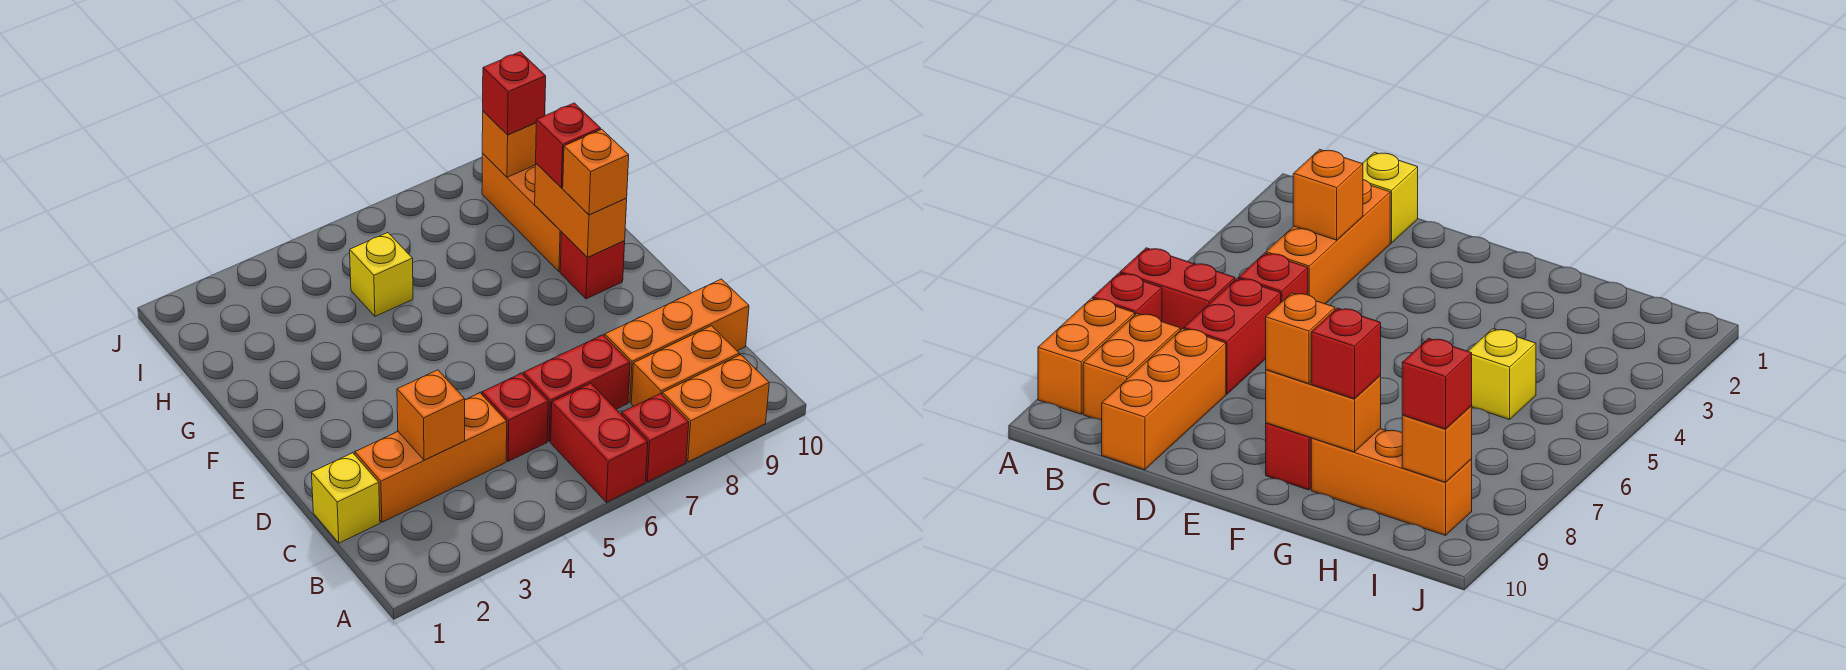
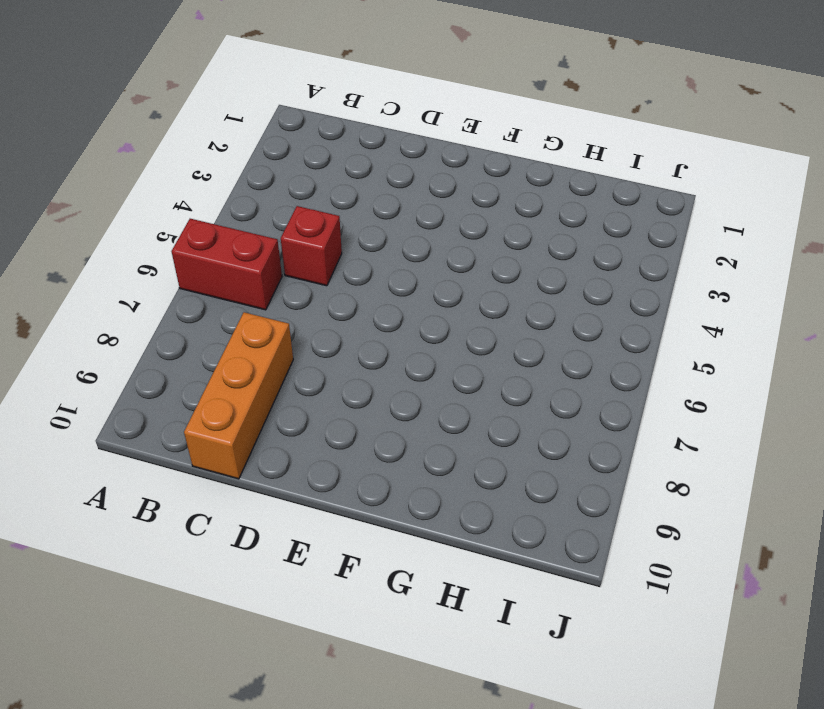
none -> red brick A7 level 1
none -> orange brick A8:A9 level 1
none -> orange brick B8:B9 level 1

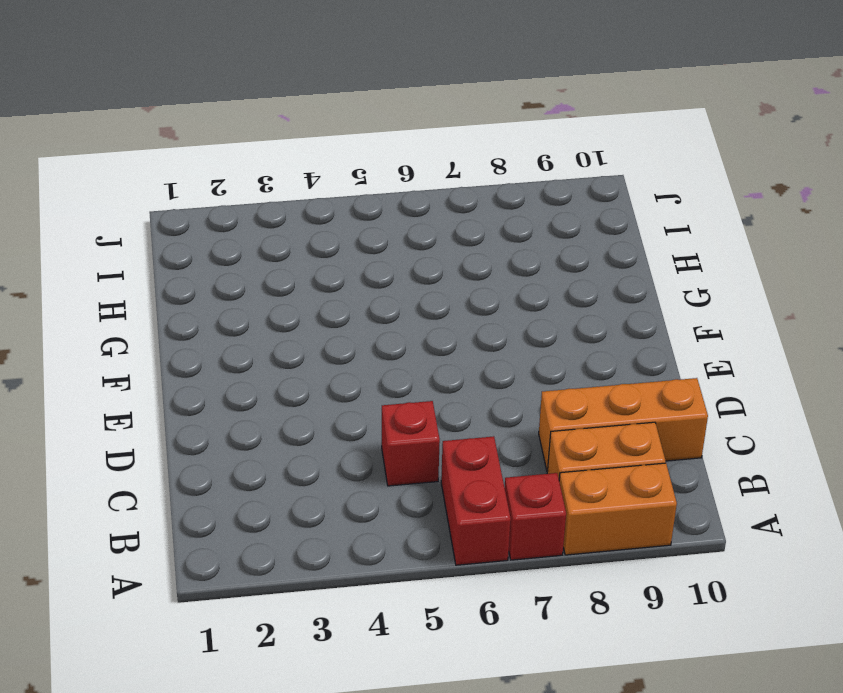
none -> yellow brick C1 level 1
none -> orange brick C2:C4 level 1
none -> red brick C6:C7 level 1

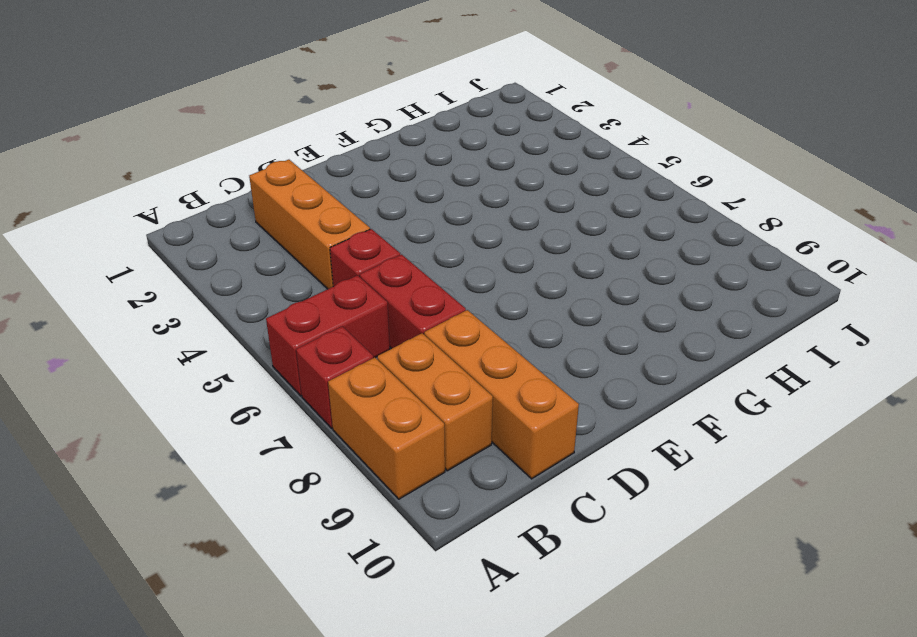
none -> yellow brick C1 level 1
none -> red brick F9 level 1
none -> orange brick G9:I9 level 1

